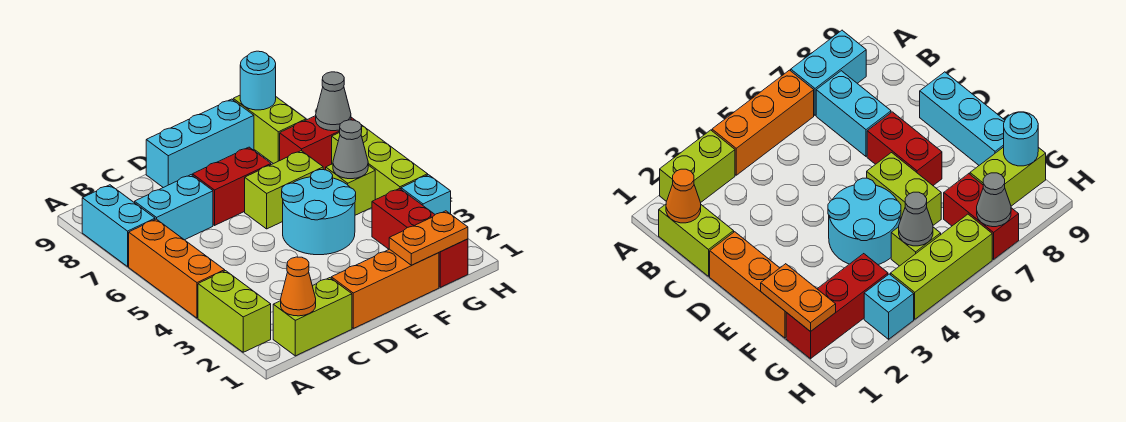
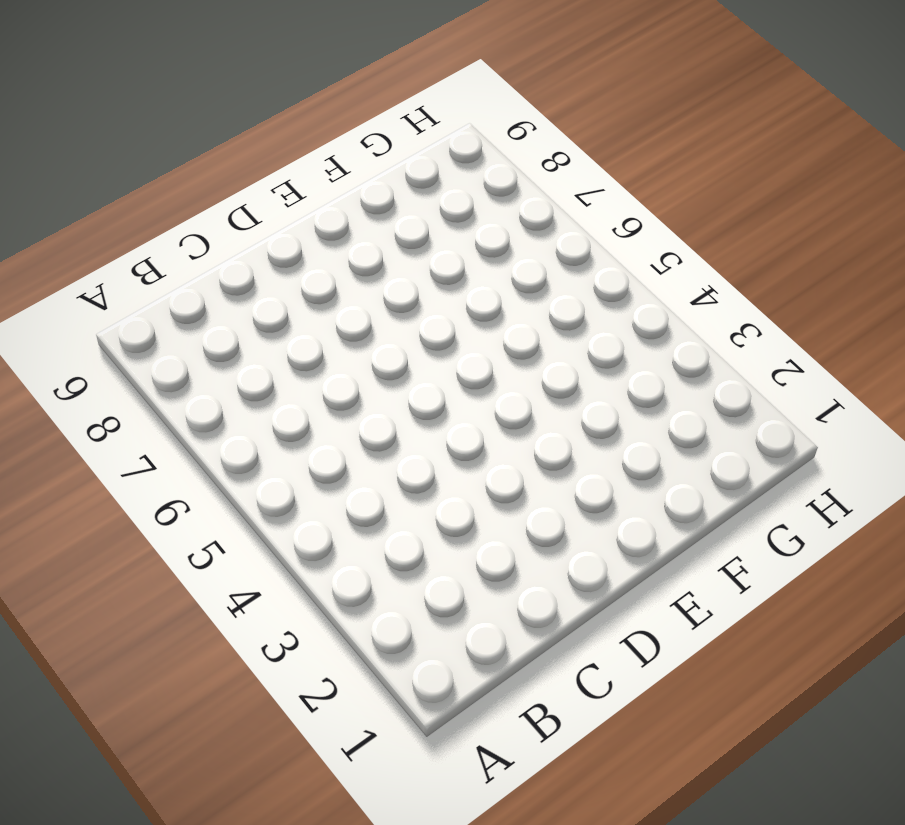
none -> lime brick A2:A3 level 1
none -> orange brick A4:A6 level 1
none -> cyan brick A7:A8 level 1

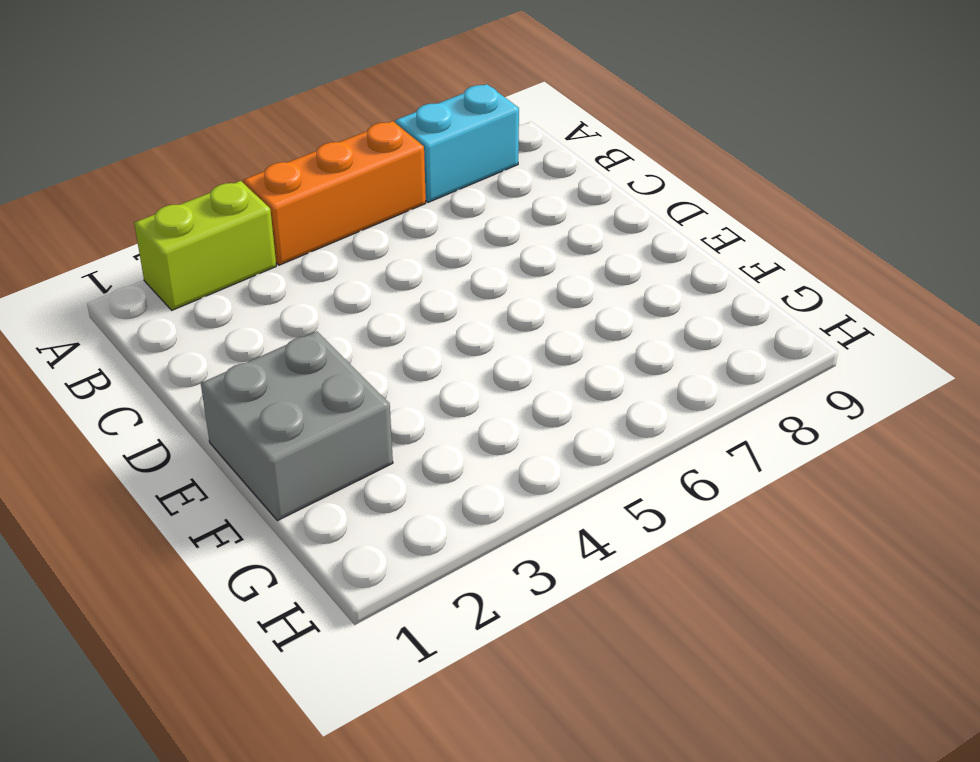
grey brick E1:F2 level 1 -> orange brick D1:F1 level 1
none -> lime brick B1:C1 level 1
none -> cyan brick B7:C7 level 1
none -> red brick D7:E7 level 1

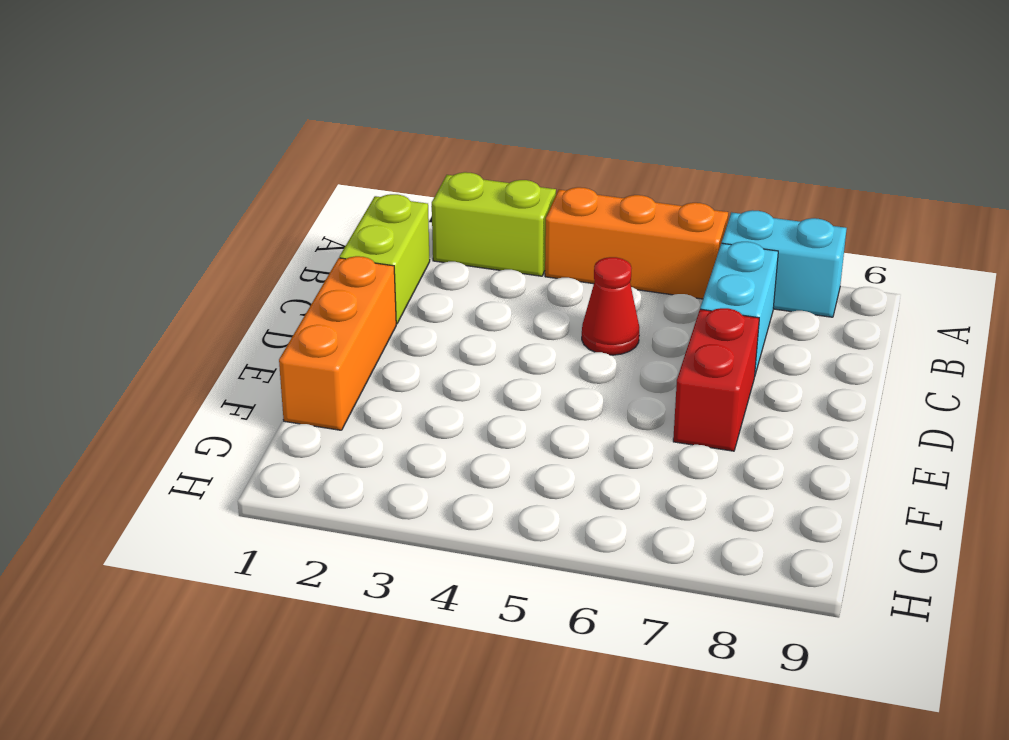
red cone C5 level 1 -> none
none -> cyan brick D9:F9 level 1
none -> cyan round brick E4:F5 level 1
none -> lime brick E6:F6 level 1

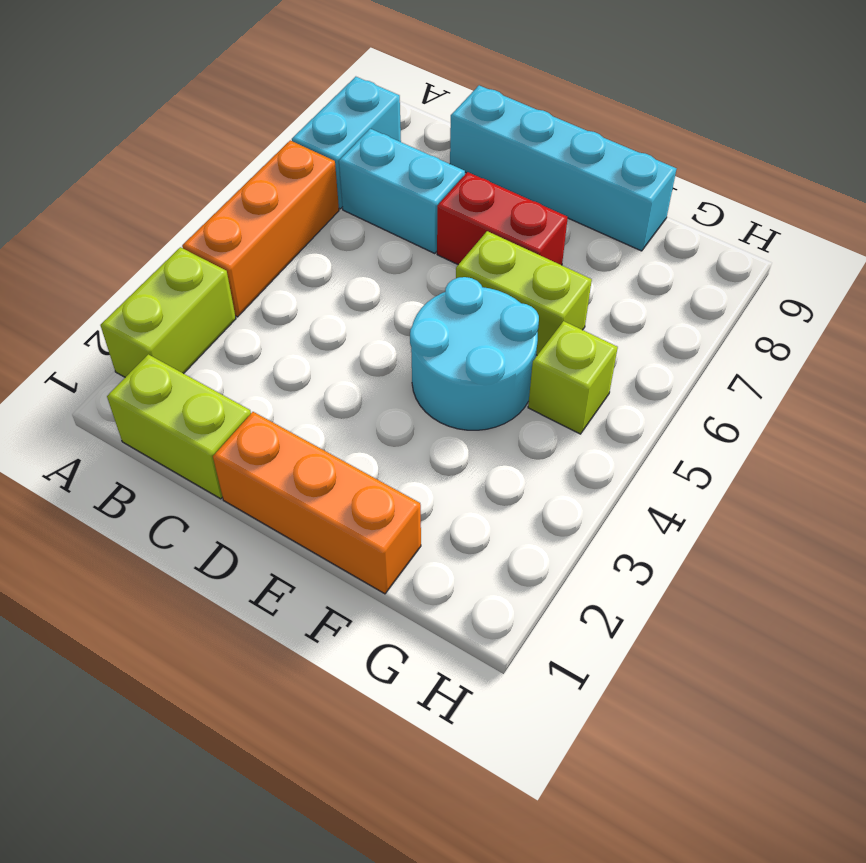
cyan brick C9:F9 level 1 -> cyan brick D9:F9 level 1
none -> red brick G1:G3 level 1
none -> red brick G7:H7 level 1
none -> lime brick G8:G9 level 1

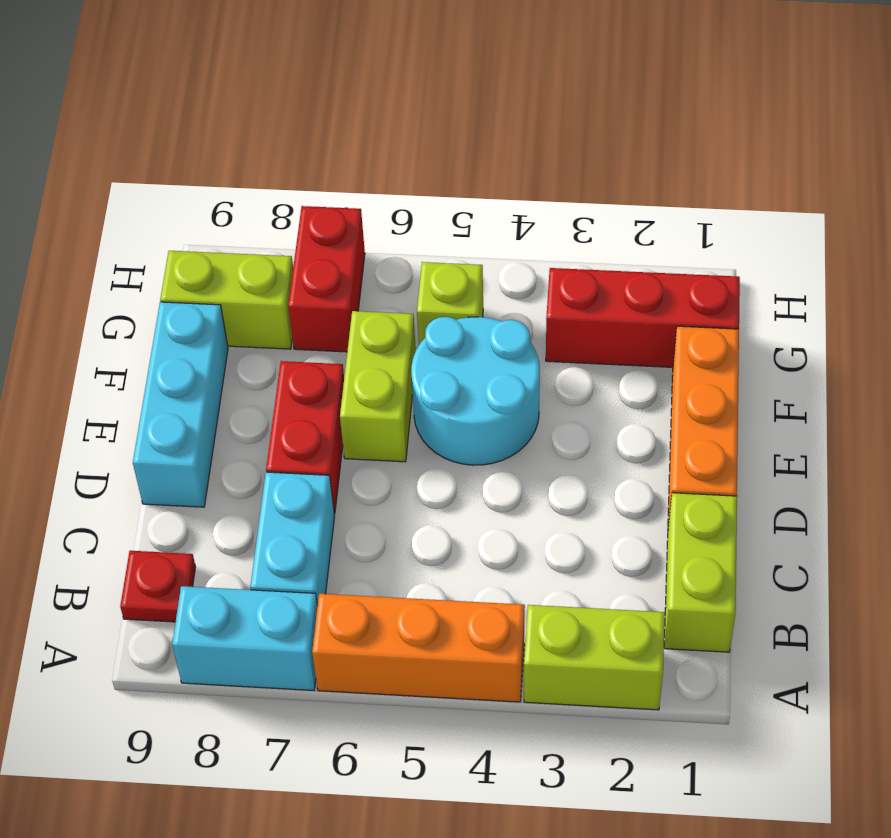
red plate B9 level 1 -> none
none -> cyan brick H3 level 1
none -> lime brick H4:H6 level 1
none -> orange cone B1 level 2

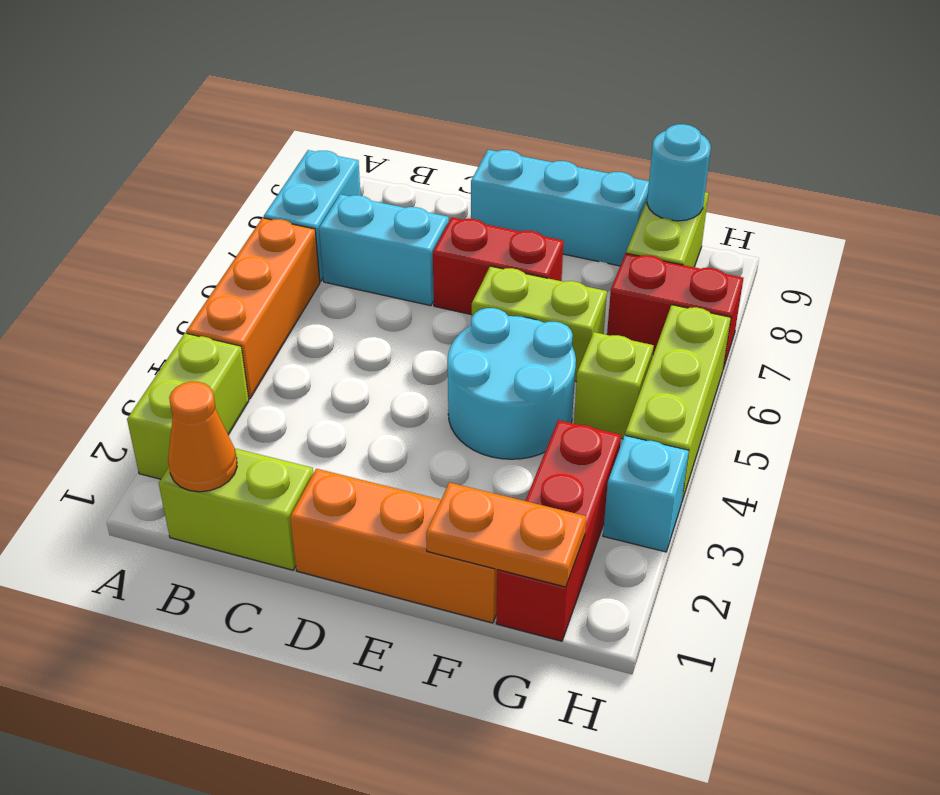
none -> grey cone G5 level 2
none -> grey cone H7 level 2

